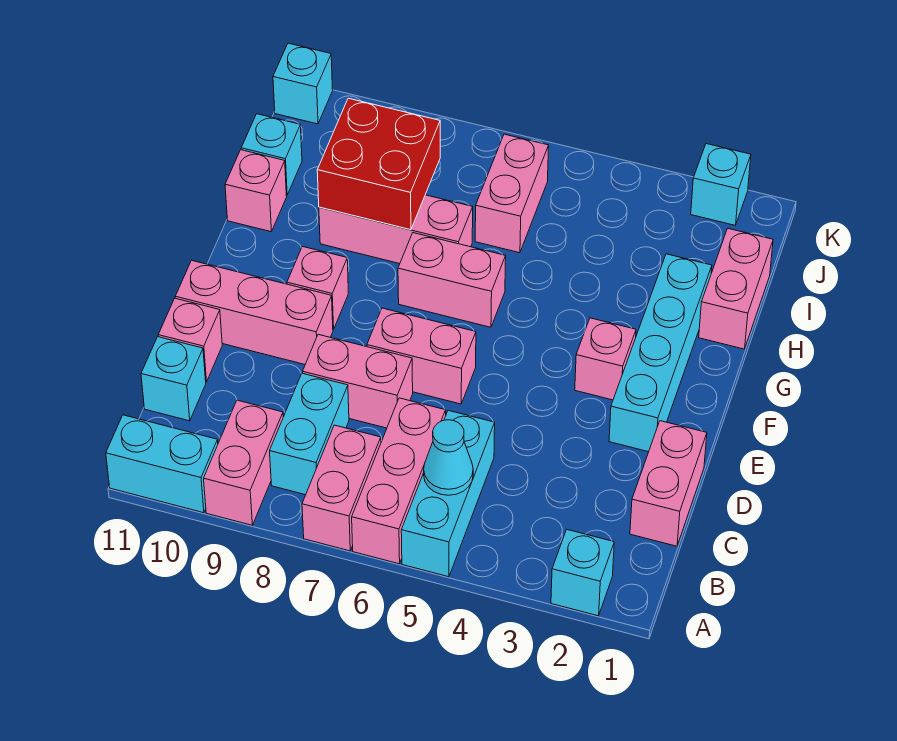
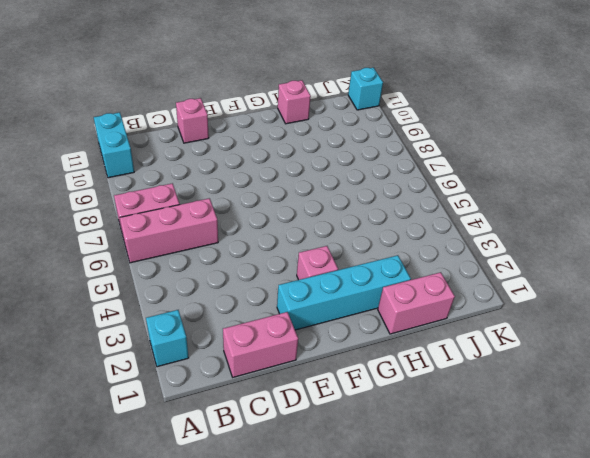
none -> cyan brick A5:C5 level 1
none -> pink brick A9:B9 level 1
none -> cyan brick B8:C8 level 1

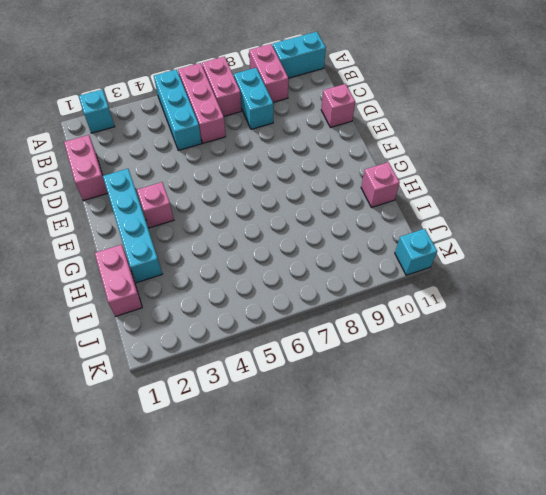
none -> cyan brick C11 level 1
none -> pink brick D7:D8 level 1
none -> pink brick E6:E7 level 1

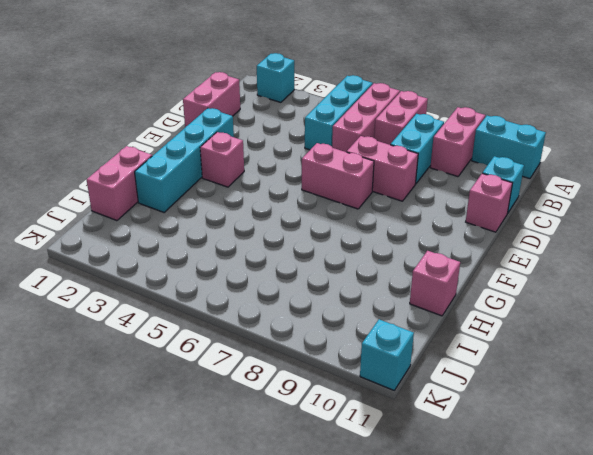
none -> pink brick E9:E11 level 1
none -> pink brick F9 level 1
none -> pink brick G6:G7 level 1

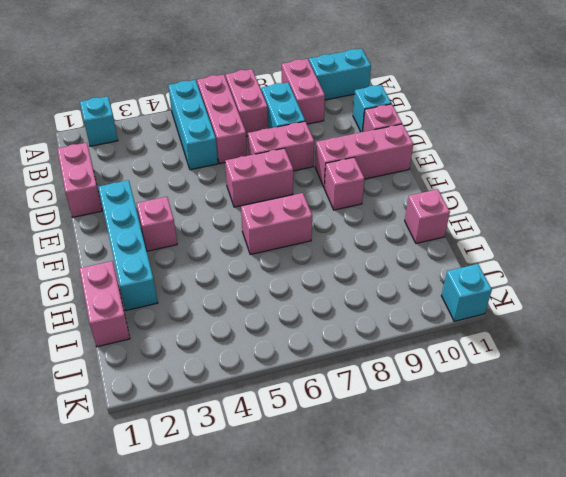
none -> pink brick H7:H9 level 1
none -> pink brick I6:J6 level 1
none -> cyan brick I11 level 1

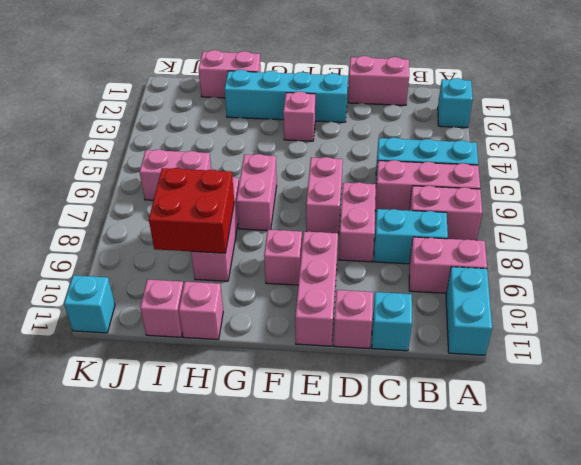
pink brick I11 level 1 -> cyan brick I11 level 1
none -> cyan brick K2 level 1
none -> cyan cone B5 level 2

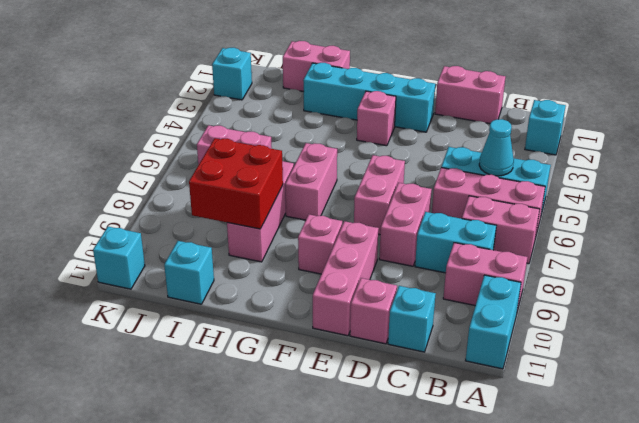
none -> pink brick H11 level 1

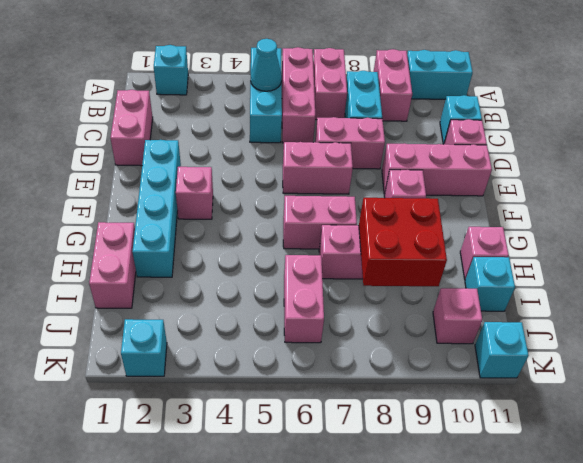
pink brick J10 level 1 -> none

